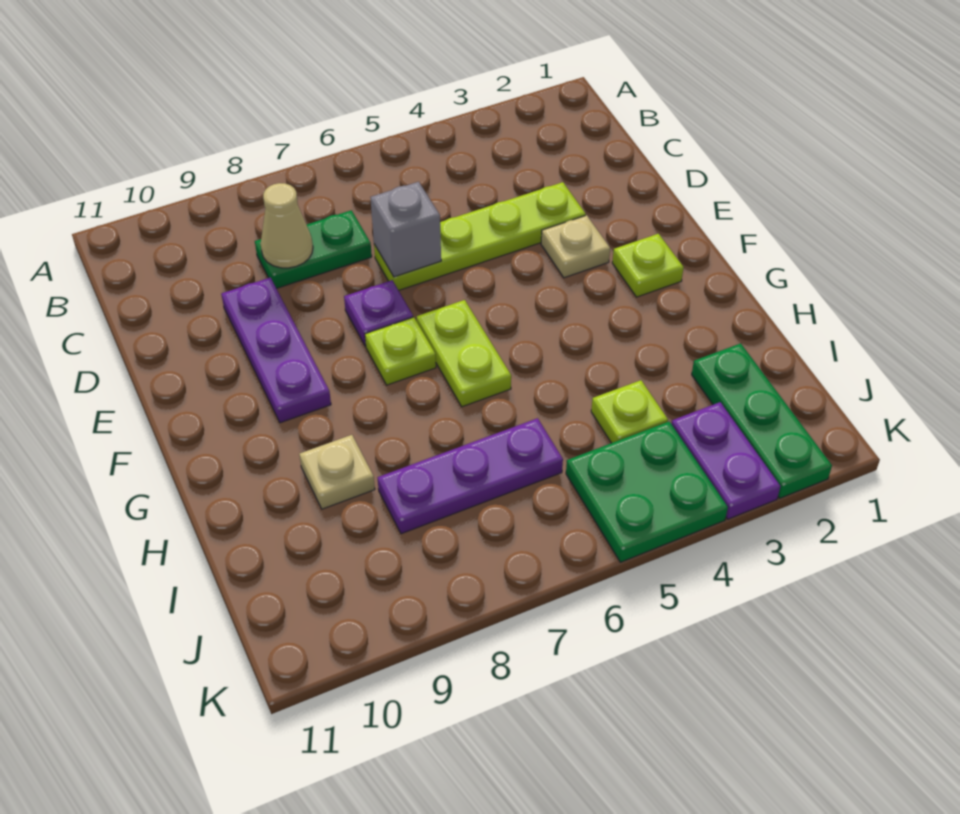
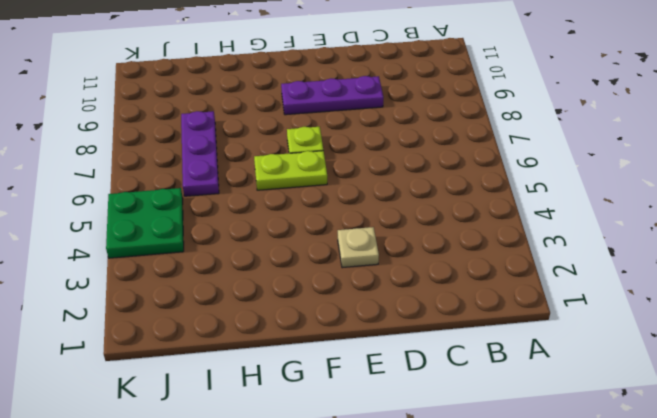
none -> green plate C7:C8 level 1
none -> lime plate D3:D6 level 1
none -> purple plate E7 level 1

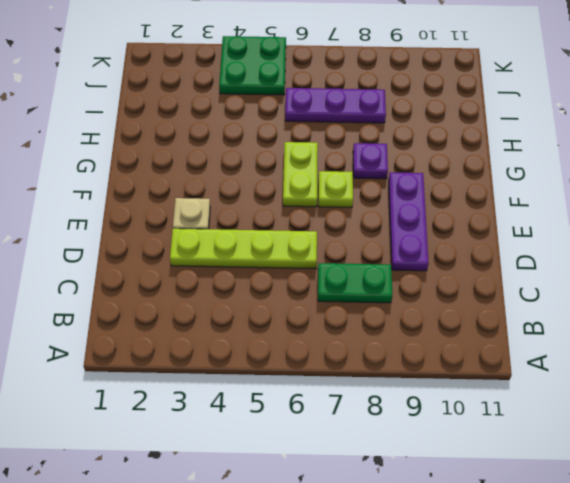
purple plate G8 level 1 -> purple plate E7 level 1
none -> lime plate F2 level 1
none -> tan plate H9 level 1
none -> green plate I2:K2 level 1

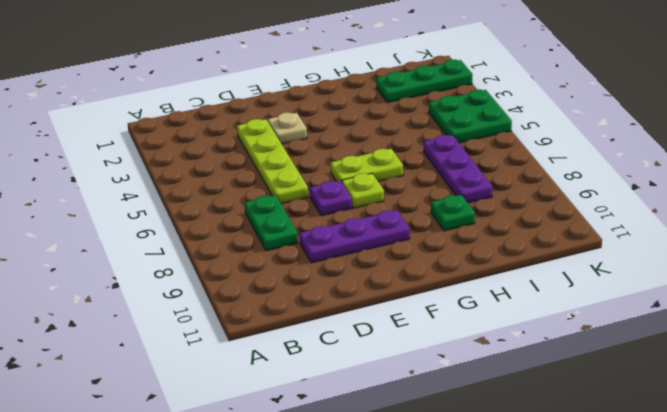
green plate H9 level 1 -> tan plate H9 level 1
none -> lime plate F2 level 1
none -> lime plate I4 level 1
none -> purple plate J3:K3 level 1

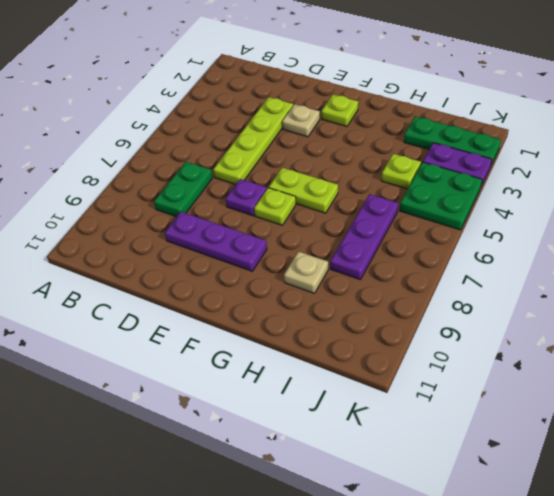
none -> tan cone C8 level 2
none -> grey brick D6 level 2

